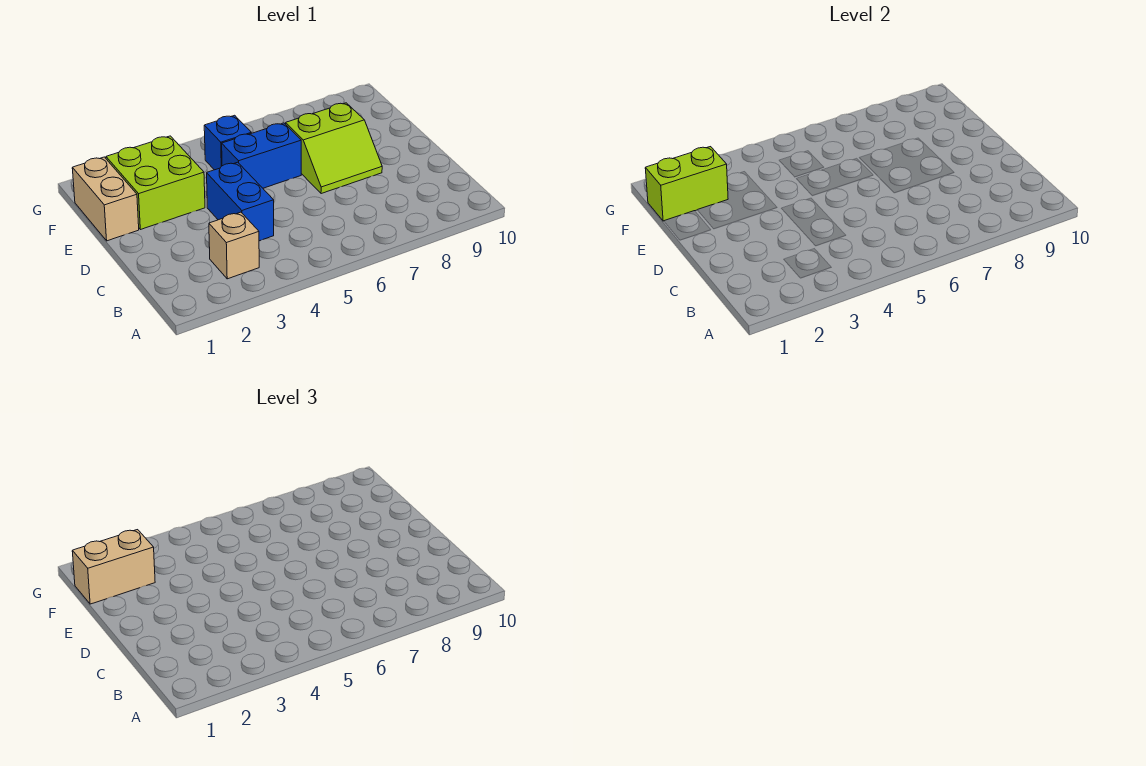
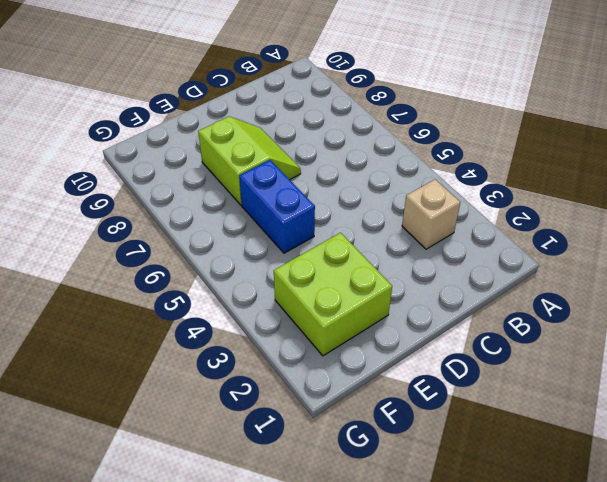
none -> blue brick C4:D4 level 1
none -> tan brick E1:F1 level 1

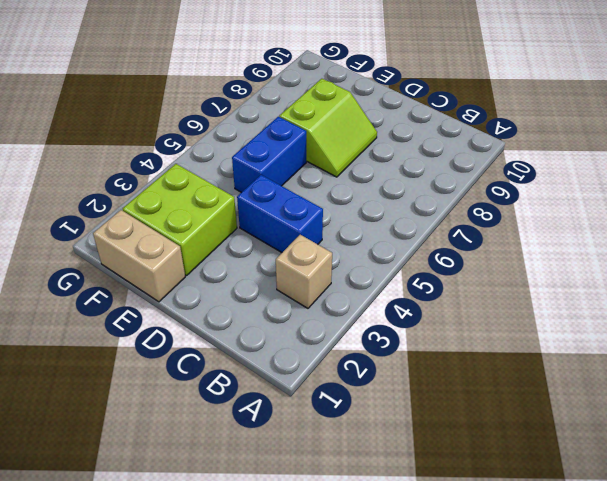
none -> blue brick F5 level 1
none -> lime brick F1:F2 level 2

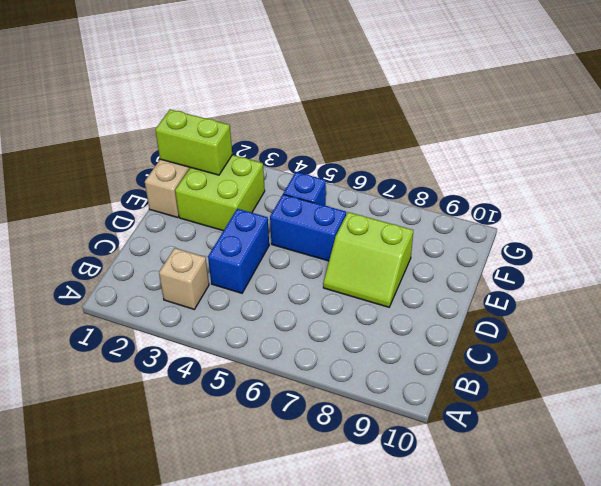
none -> tan brick F1:F2 level 3

